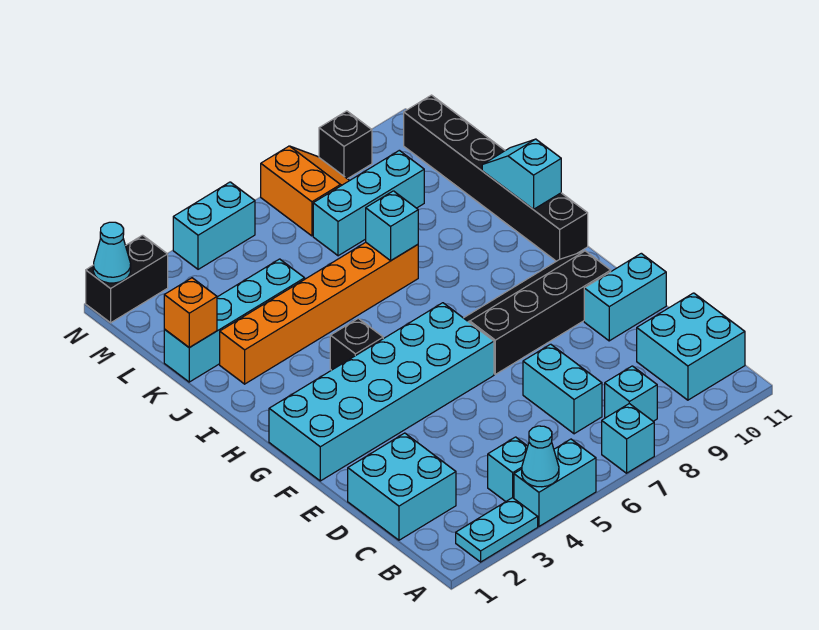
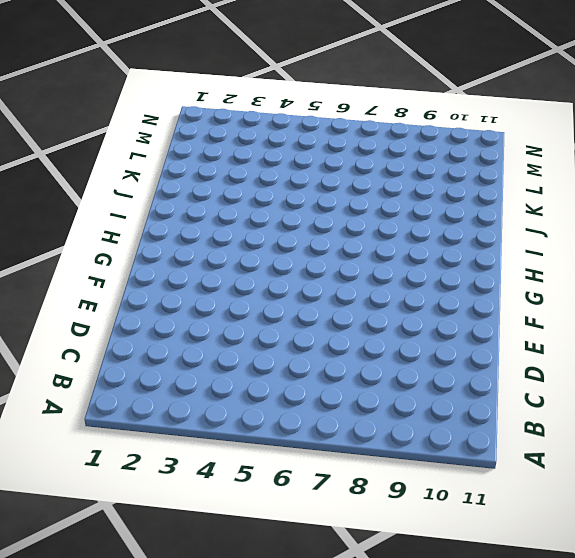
none -> cyan plate A2:A3 level 1
none -> cyan brick A4:A5 level 1
none -> cyan brick A7 level 1

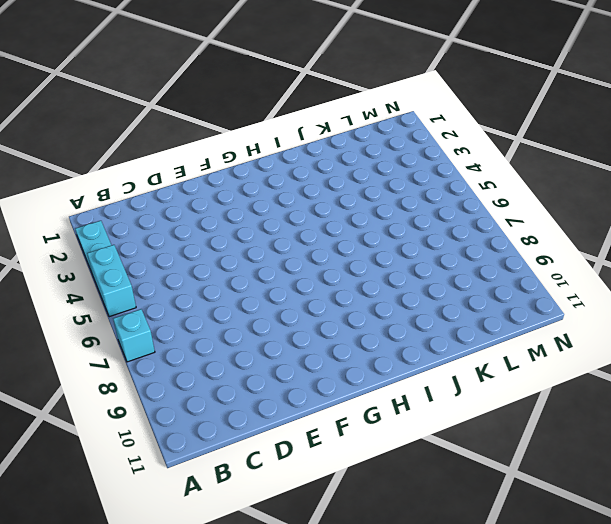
none -> cyan brick B4 level 1
none -> cyan brick B8 level 1
none -> cyan brick B10:C11 level 1

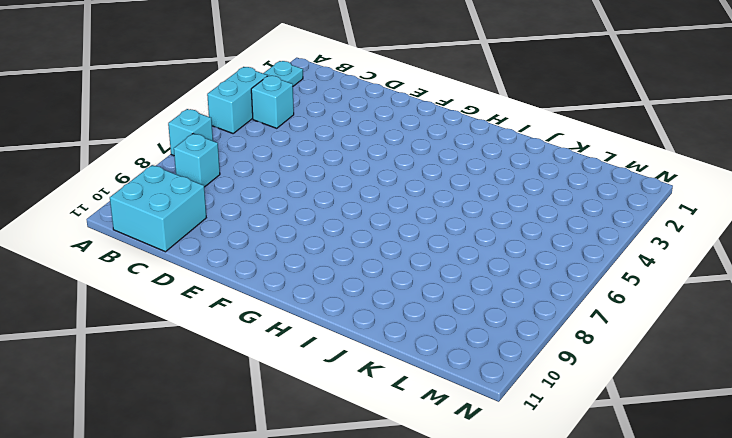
none -> cyan brick C1:D2 level 1
none -> cyan brick C7:D7 level 1
none -> cyan brick E10:E11 level 1

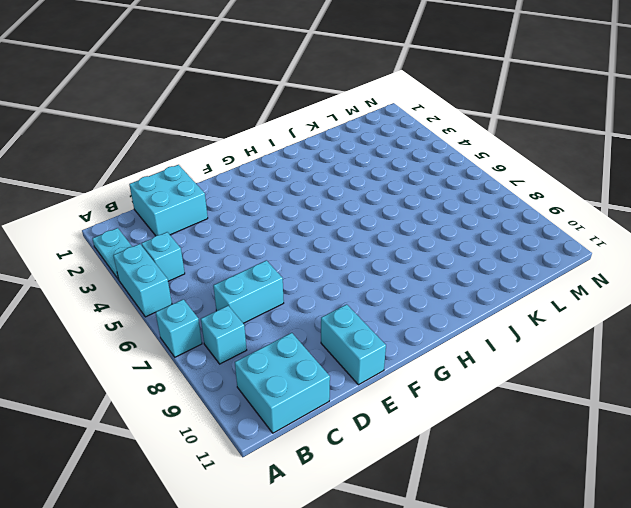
none -> cyan brick F1:G6 level 1
none -> black slope F7:G10 level 1 top F
none -> black brick H4 level 1

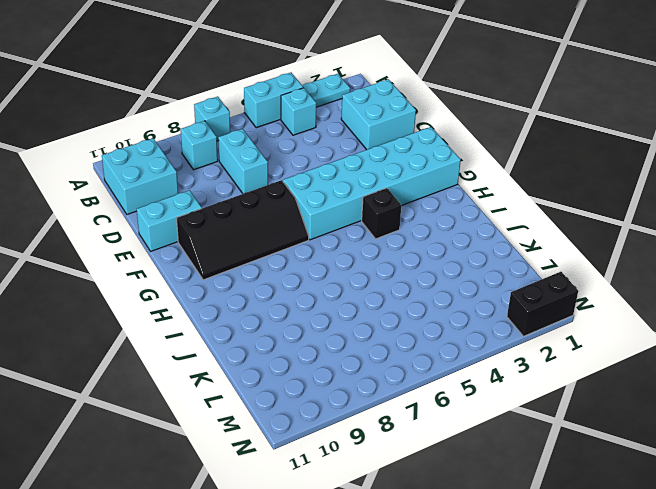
none -> black brick H11:M11 level 1
none -> orange brick J2:J7 level 1
none -> cyan brick K1:K4 level 1

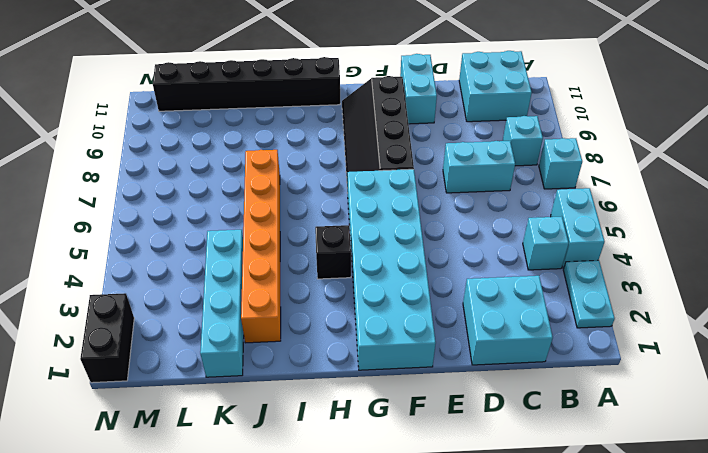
none -> cyan brick L7:L9 level 1
none -> orange slope M7:N8 level 1 top 7
none -> cyan brick N4:N5 level 1

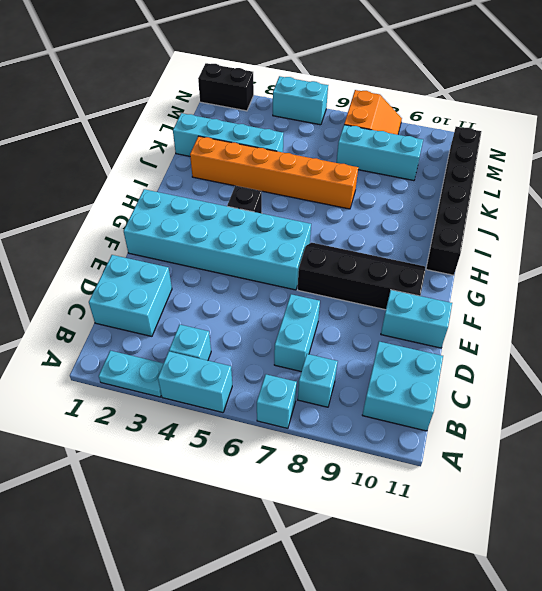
none -> black brick N9 level 1
none -> cyan cone A4 level 2
none -> cyan slope I11:J11 level 2 top I

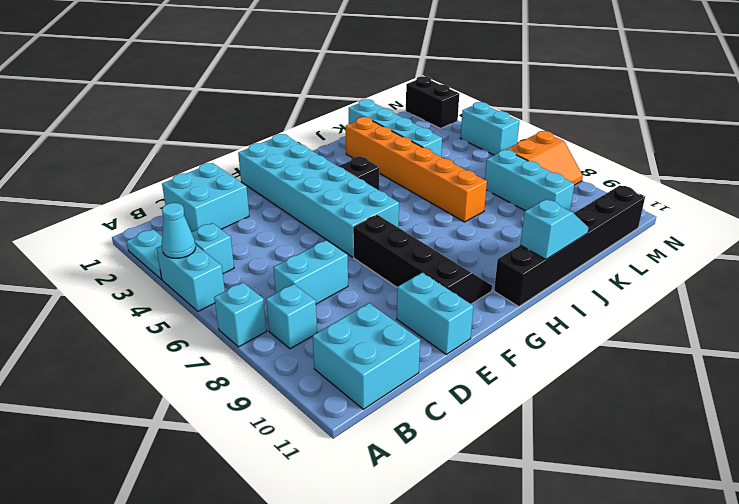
none -> black brick N9 level 1
none -> cyan brick J7 level 2
none -> orange brick K1 level 2

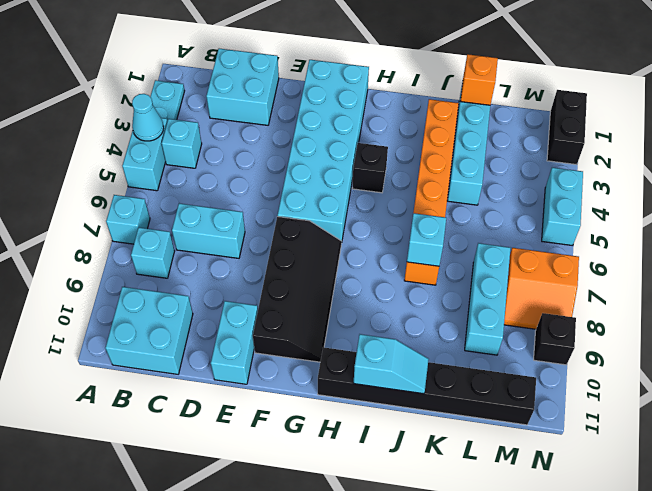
none -> cyan cone N1 level 2

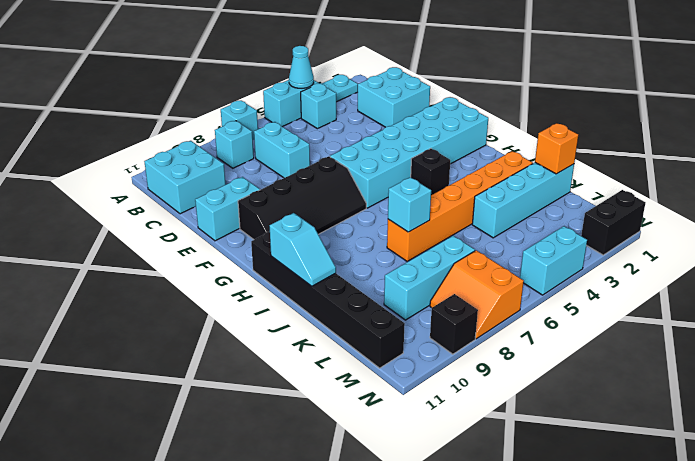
none -> cyan cone N1 level 2

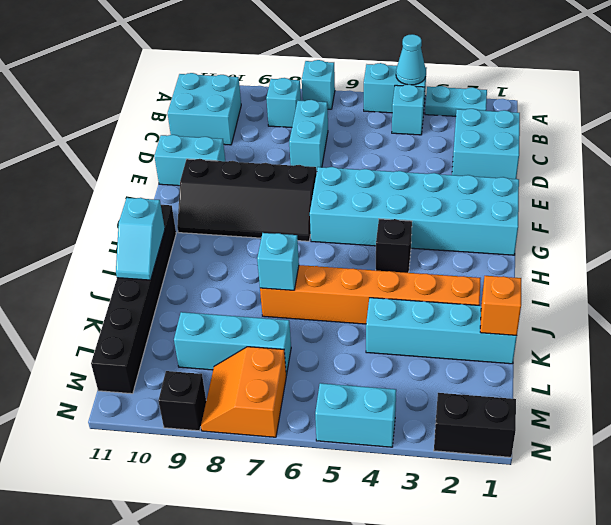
none -> cyan cone N1 level 2

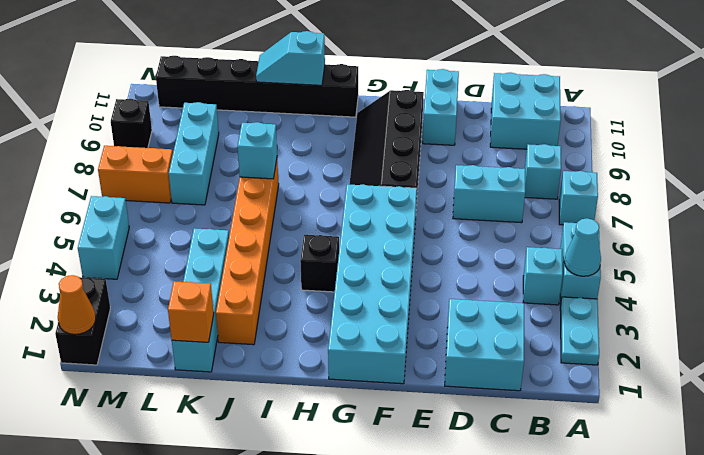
orange cone N1 level 2 -> cyan cone N1 level 2

